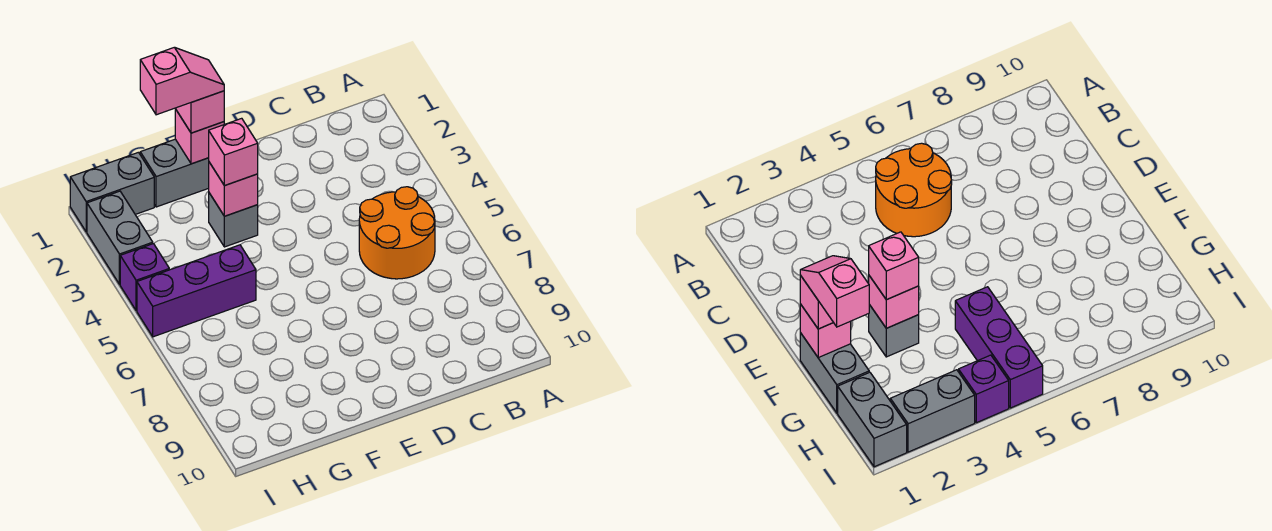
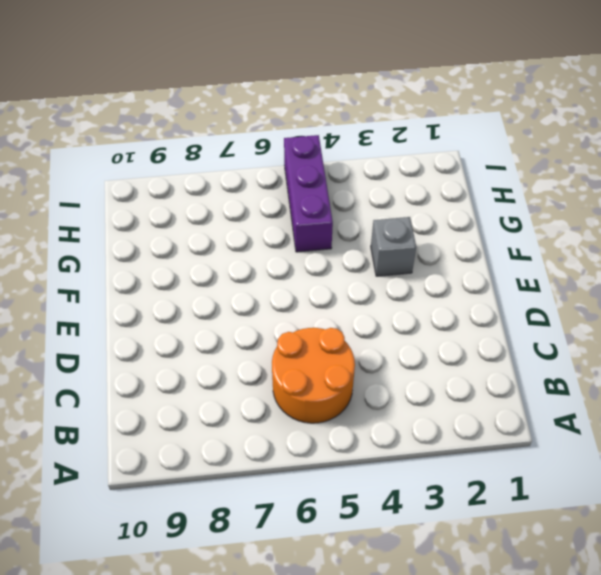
none -> grey brick F1:G1 level 1
none -> grey brick H1:I1 level 1
none -> grey brick I2:I3 level 1

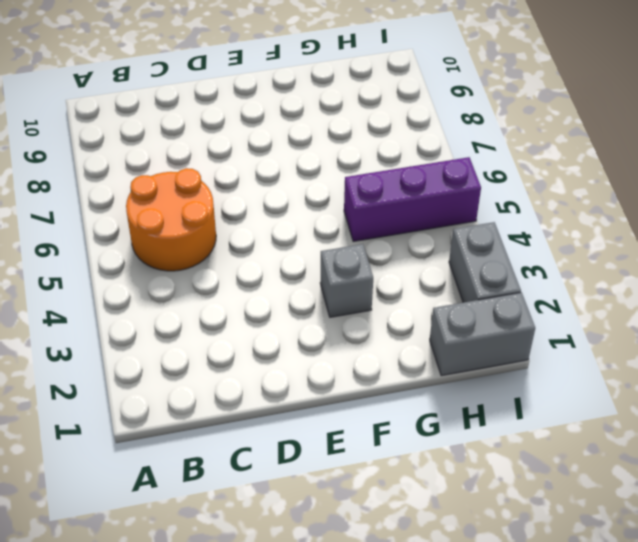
none -> grey brick F1:G1 level 1
none -> purple brick I4 level 1
none -> pink brick F1 level 2

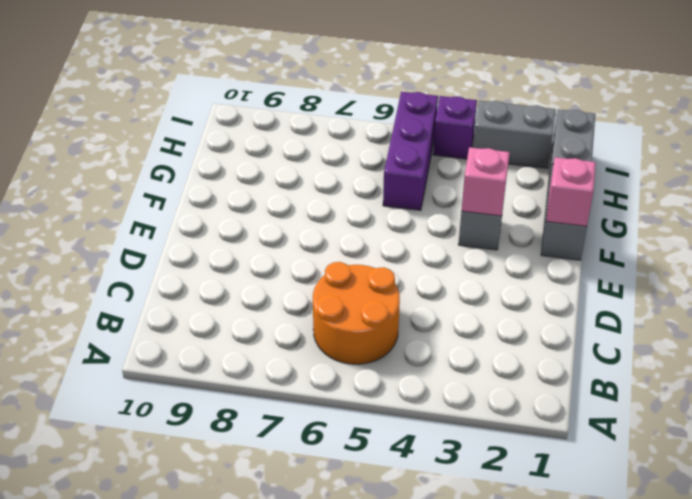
none -> pink brick F1 level 3
none -> pink brick F3 level 3
none -> pink slope F1:G1 level 4 top G

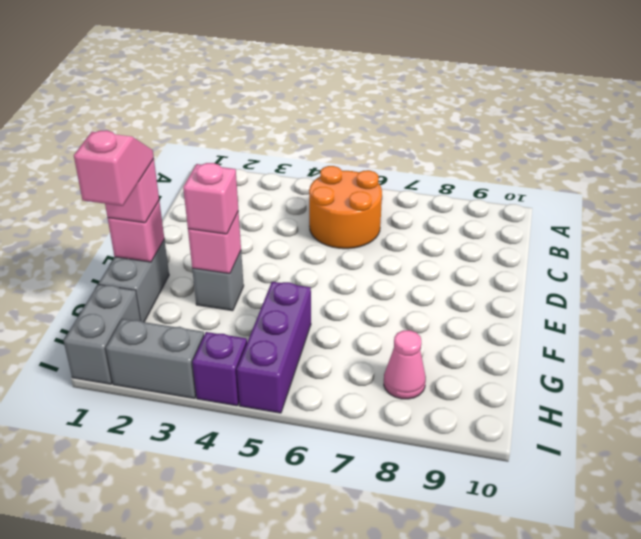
pink cone H8 level 1 -> none

